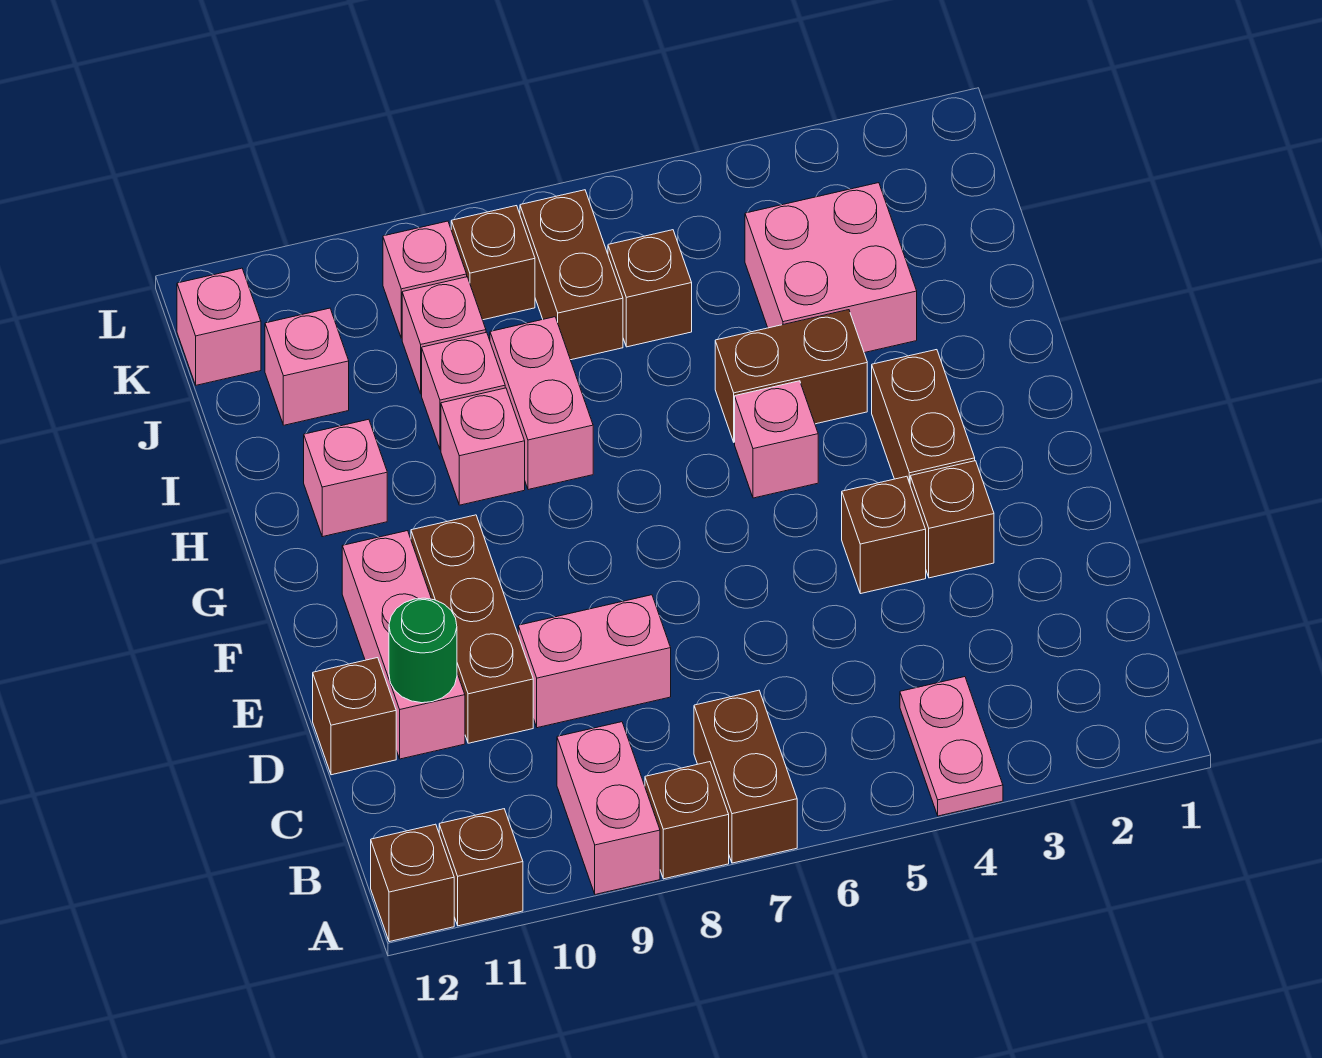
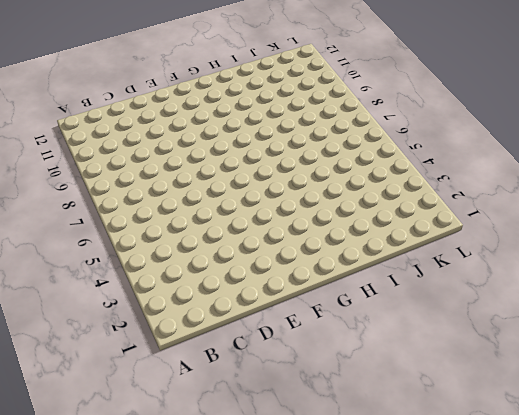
none -> pink plate A4:B4 level 1
none -> brown brick A7:B7 level 1
none -> brown brick A8 level 1

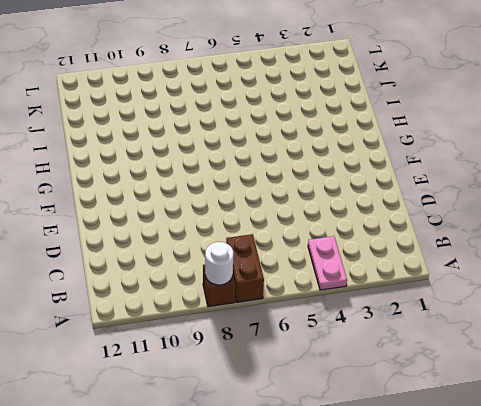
white round brick A8 level 2 -> none
none -> pink brick A9:B9 level 1
none -> brown brick A11 level 1
none -> brown brick A12 level 1

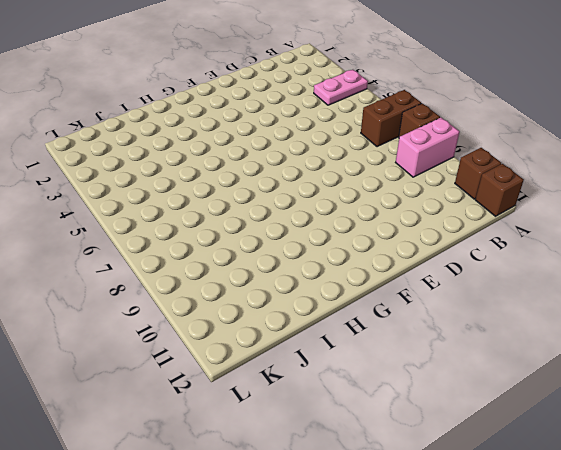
none -> pink brick D8:D9 level 1
none -> brown brick D10:F10 level 1
none -> pink brick D11:F11 level 1

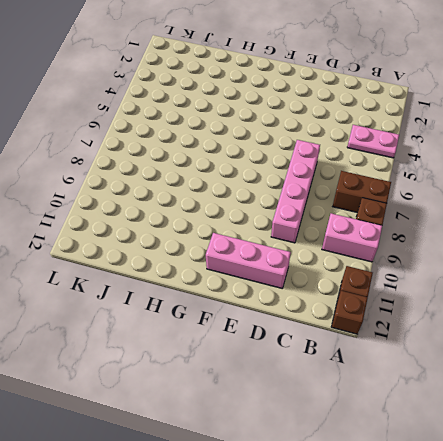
pink brick D6:D9 level 1 -> pink brick D8:D9 level 1
none -> brown brick D10:F10 level 1
none -> brown brick D12 level 1
none -> brown brick E3 level 1

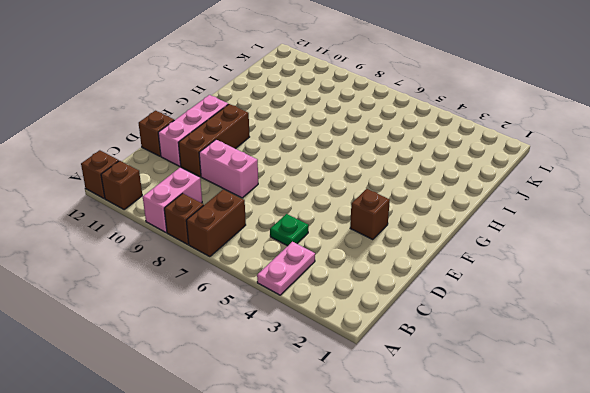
green plate C5 level 1 -> none
none -> brown brick E4 level 1
none -> brown brick F3:G3 level 1
none -> pink brick G5 level 1

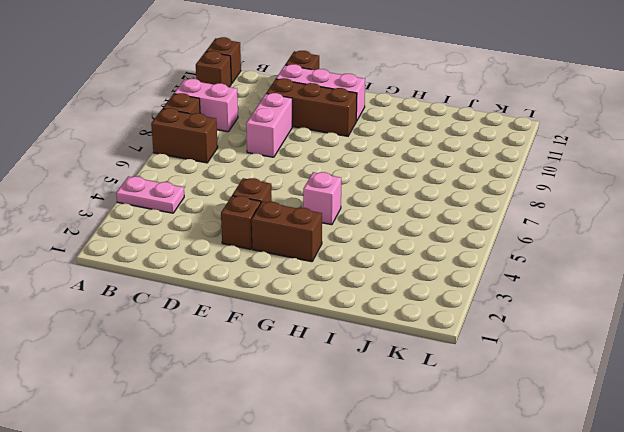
none -> brown brick H4:H5 level 1
none -> pink brick H8:I8 level 1
none -> pink brick H9 level 1

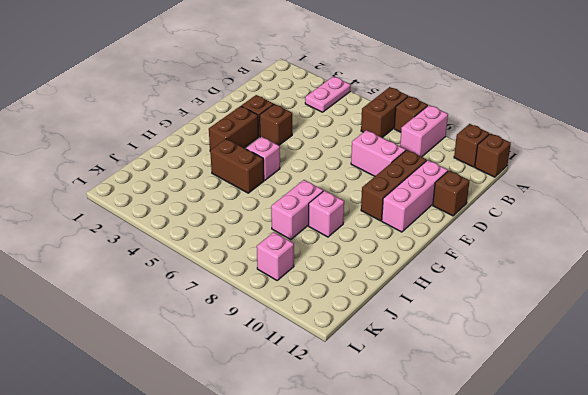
none -> pink brick H11 level 1
none -> pink brick I3:J4 level 1
none -> pink brick I9 level 1

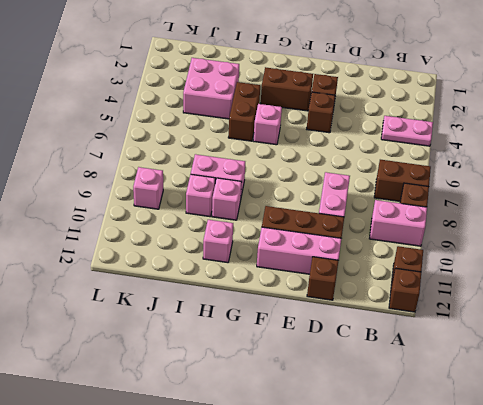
none -> brown brick J6 level 1
none -> brown brick J7:K7 level 1
none -> pink brick J9 level 1

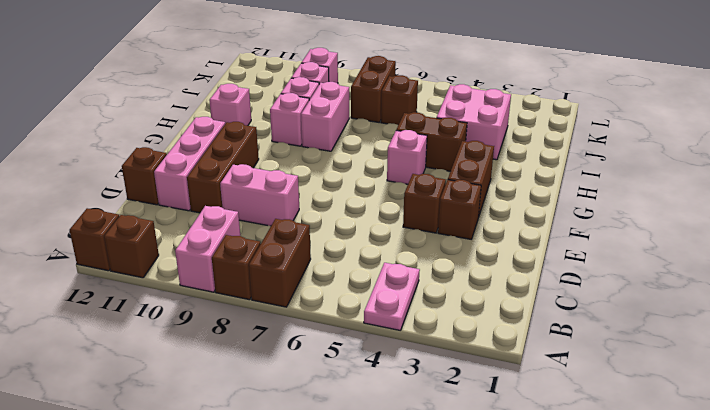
none -> pink brick J11 level 1
none -> brown brick K8 level 1
none -> pink brick K12 level 1

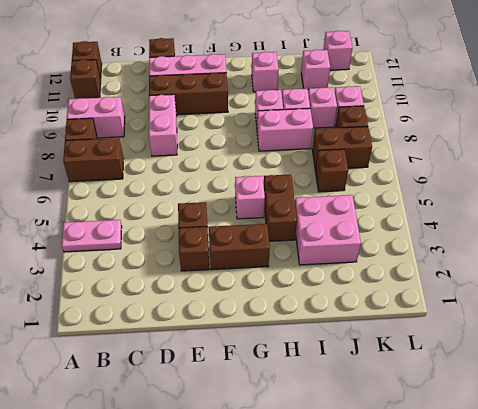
none -> green round brick D11 level 2

